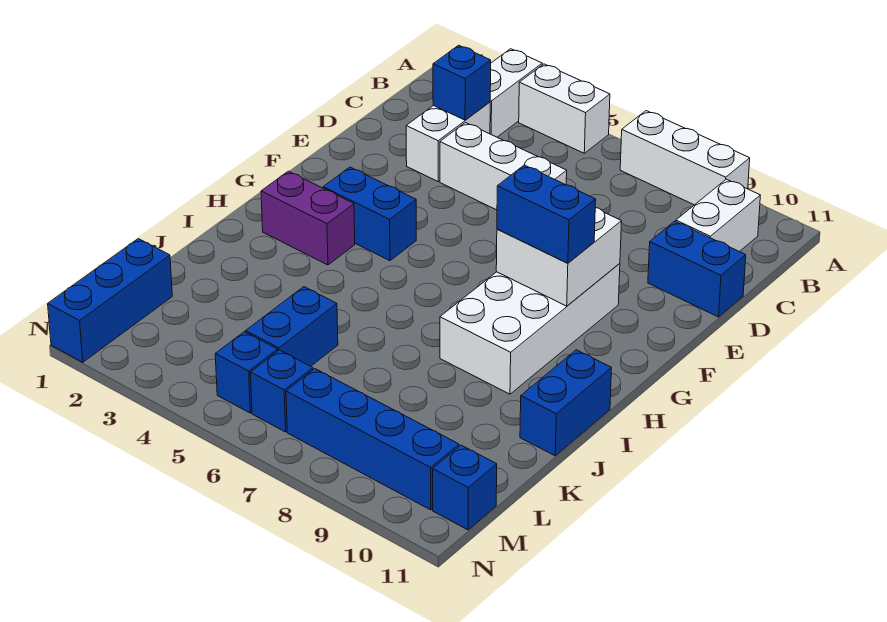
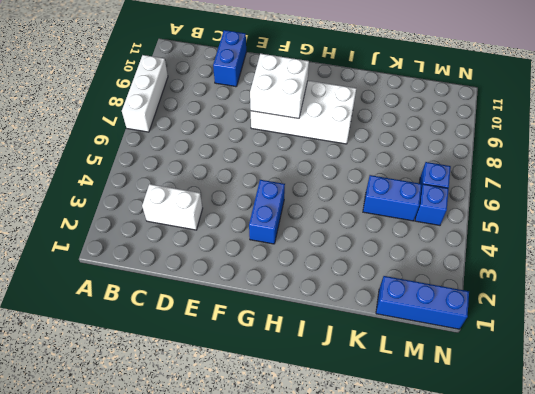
none -> white brick A3:B3 level 1
none -> white brick A4:A5 level 1
none -> white brick B10:C10 level 1

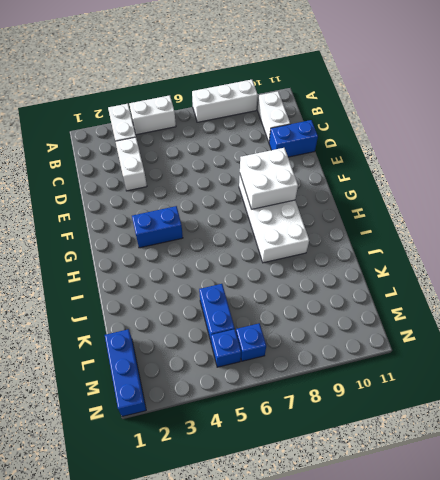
none -> white brick D4:D6 level 1
none -> purple brick H2:H3 level 1
none -> blue brick I11:J11 level 1

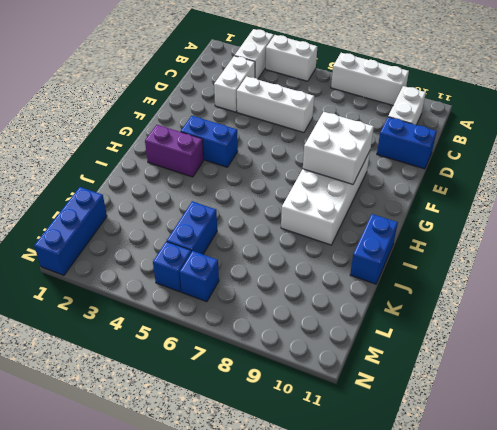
none -> blue brick M7:M10 level 1
none -> blue brick M11 level 1
none -> blue brick C3 level 2

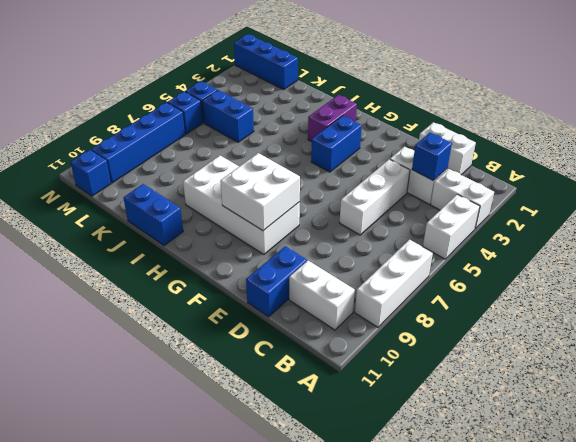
white brick C1:D1 level 1 -> none
none -> blue brick G8:G9 level 3

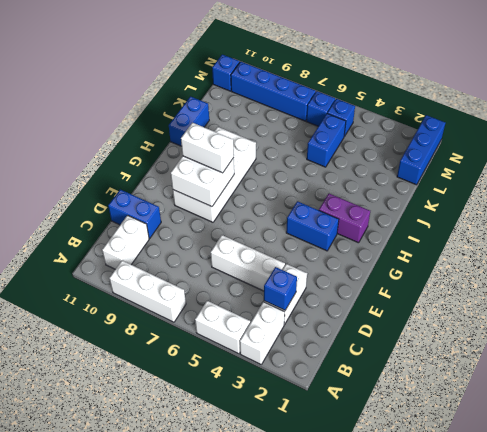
white brick G8:G9 level 3 -> blue brick G8:G9 level 3

